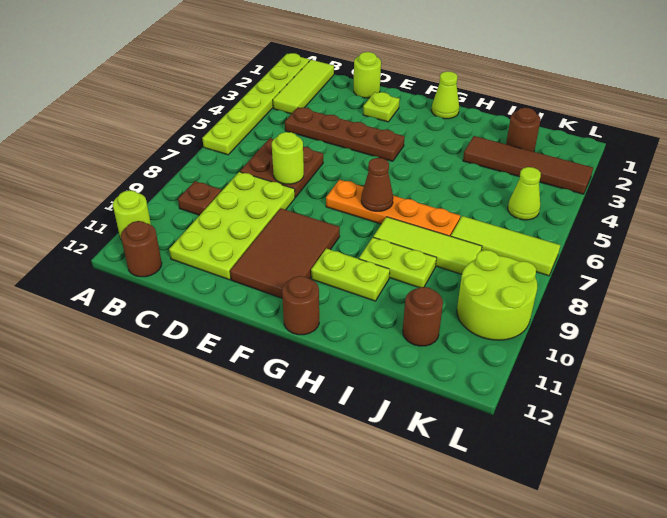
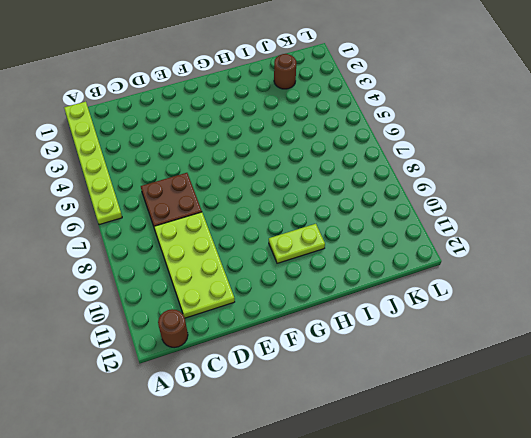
none -> lime round brick A11 level 1
none -> lime tile B1:B3 level 1
none -> brown plate B9 level 1

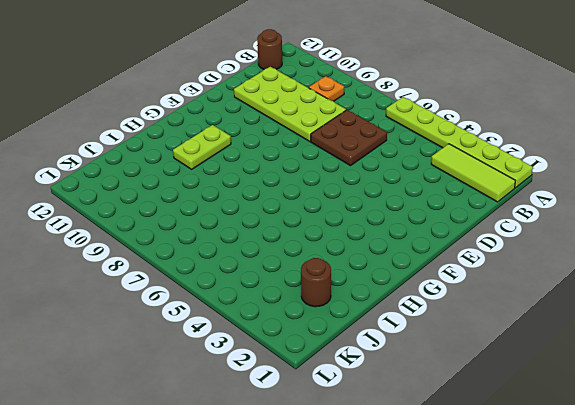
orange plate B9 level 1 -> brown plate B9 level 1
none -> lime round brick A11 level 1
none -> brown plate C4:F4 level 1
none -> lime round brick D1 level 1

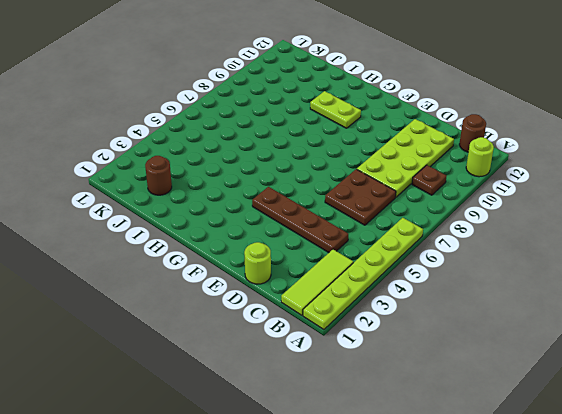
none -> lime plate E2 level 1
none -> brown tile E9:F11 level 1
none -> orange plate F7:I7 level 1

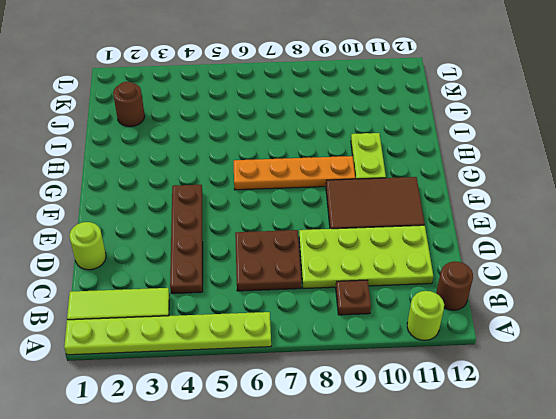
orange plate G6:G9 level 1 -> orange plate F7:I7 level 1
none -> lime plate E2 level 1
none -> lime cone G1 level 1
none -> brown round brick G12 level 1

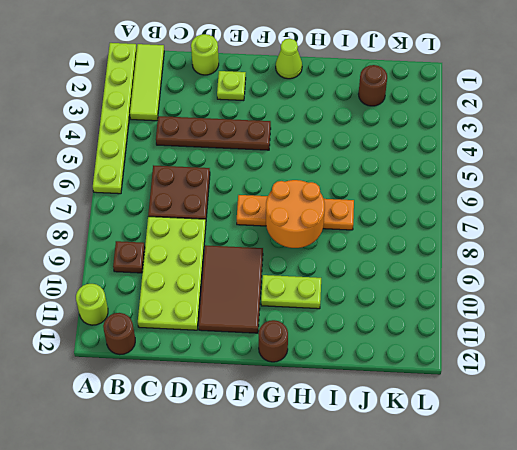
orange round brick G7:H8 level 2 -> brown cone G7 level 2
none -> lime tile H8:J8 level 1
none -> lime plate H9:I9 level 1
none -> brown tile I3:L3 level 1

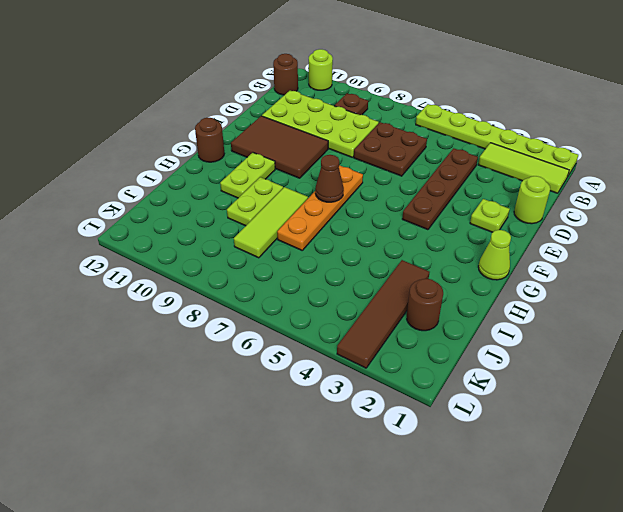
none -> lime tile J7:L7 level 1
none -> brown round brick J11 level 1
none -> lime cone K5 level 1

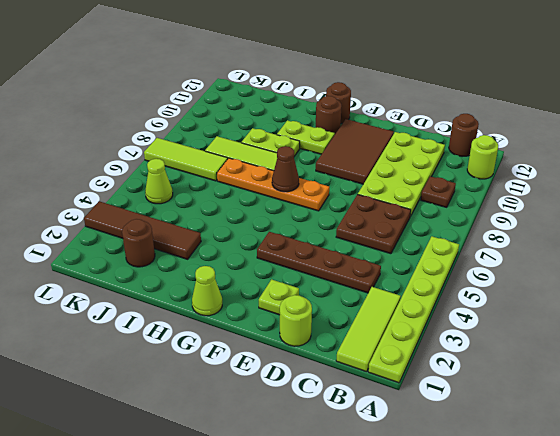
brown round brick G11 level 1 -> brown round brick J11 level 1
none -> lime round brick K9:L10 level 1
none -> lime round brick D7 level 2

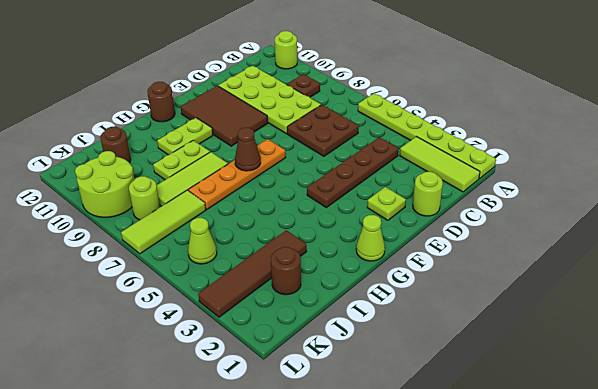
lime round brick K8 level 1 -> lime round brick D7 level 2
none -> brown round brick B12 level 1

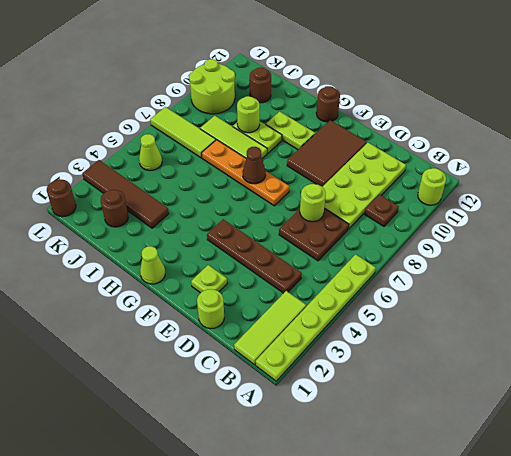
lime round brick I9 level 2 -> none
brown round brick L1 level 1 -> brown round brick B12 level 1

